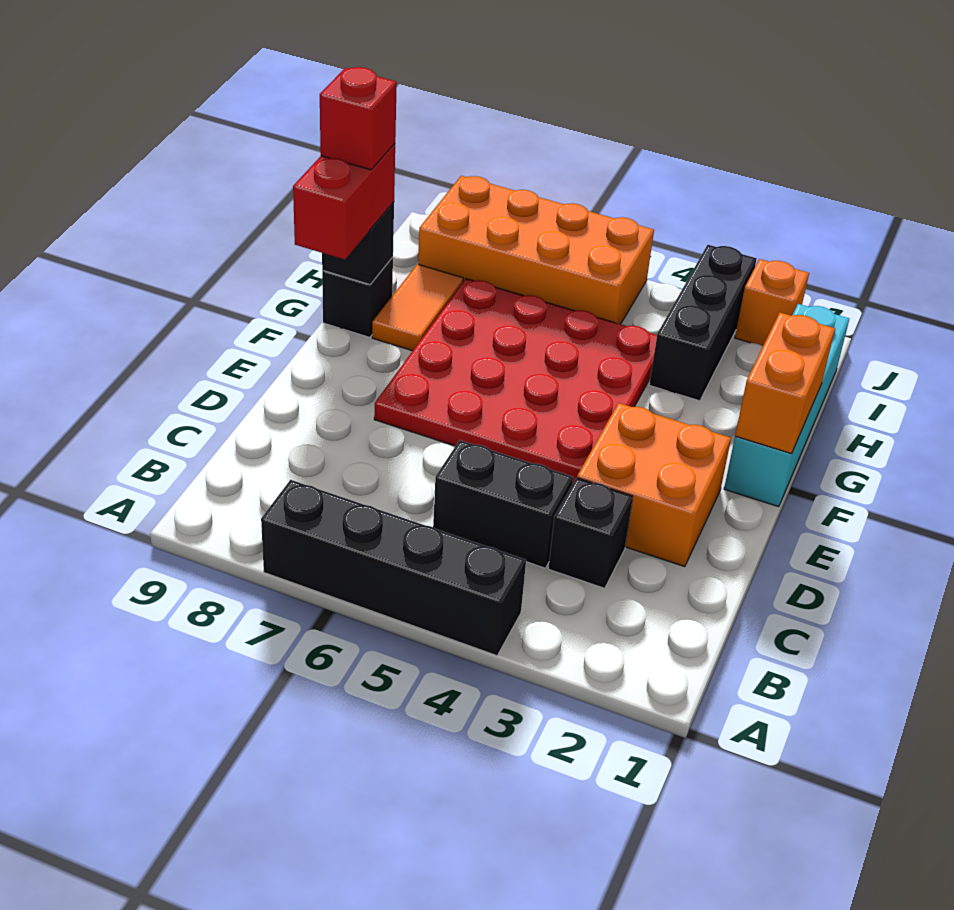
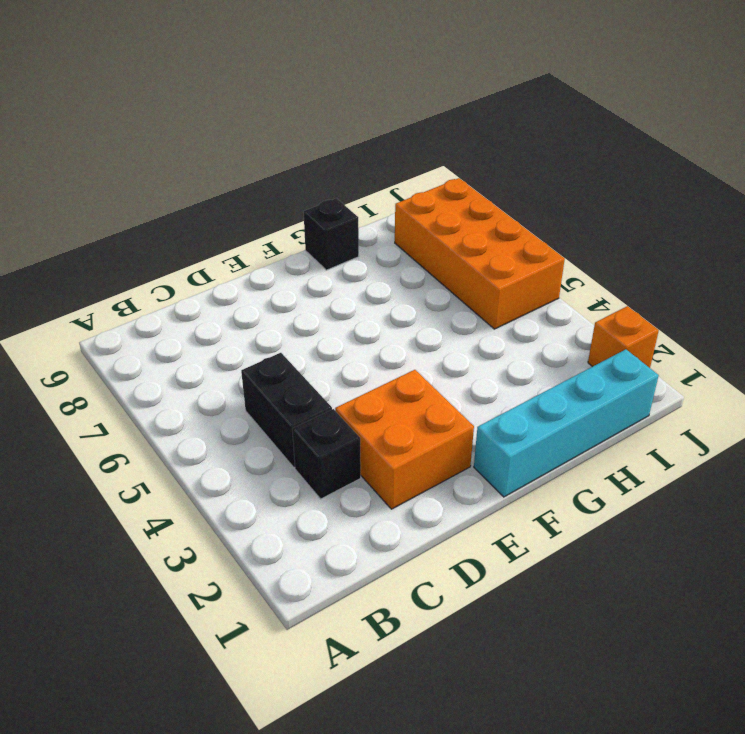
none -> black brick A4:A7 level 1
none -> red plate E4:H7 level 1
none -> orange tile G8:H8 level 1

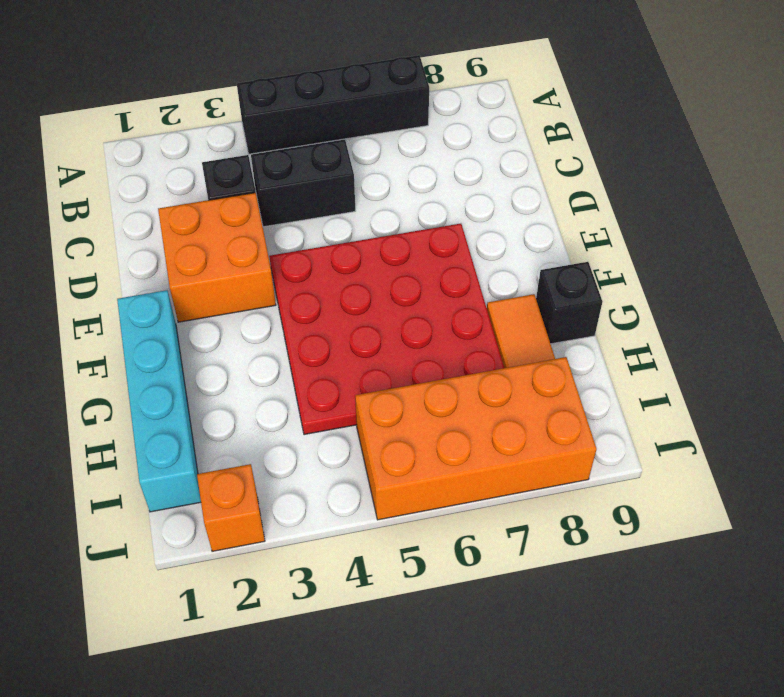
none -> black brick H3:J3 level 1
none -> orange brick F1:G1 level 2
none -> black brick G9 level 2

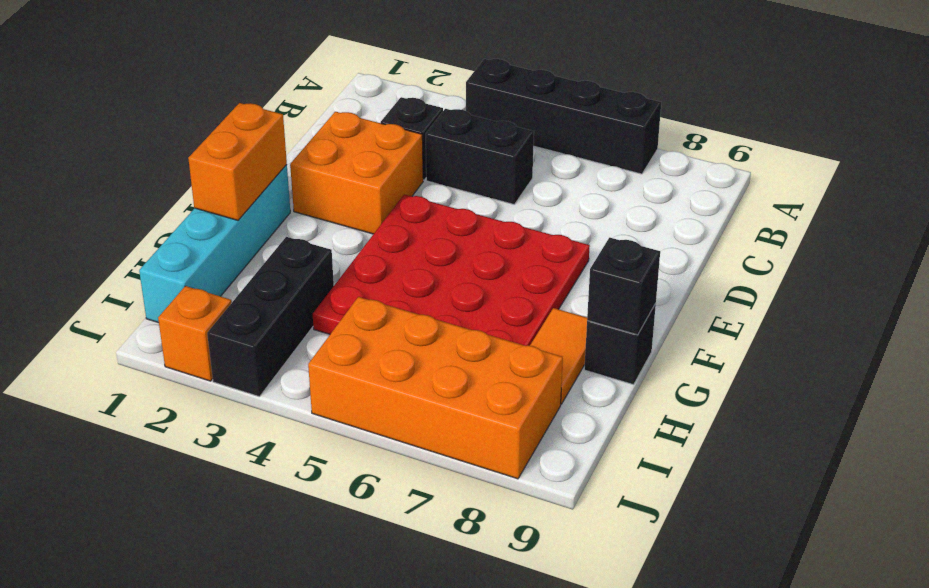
none -> red brick F9:G9 level 3
none -> red brick G9 level 4

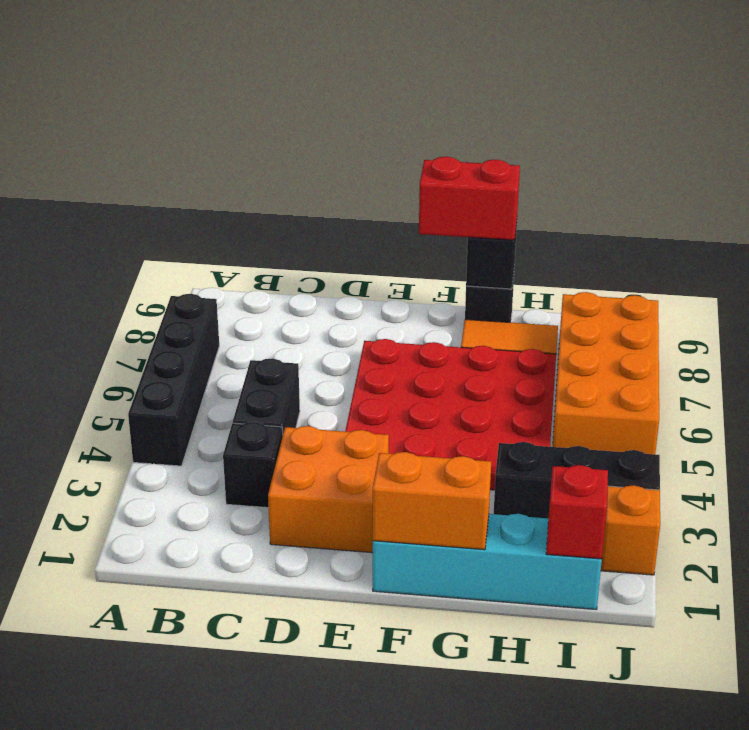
red brick I1 level 2 -> red brick G9 level 4

